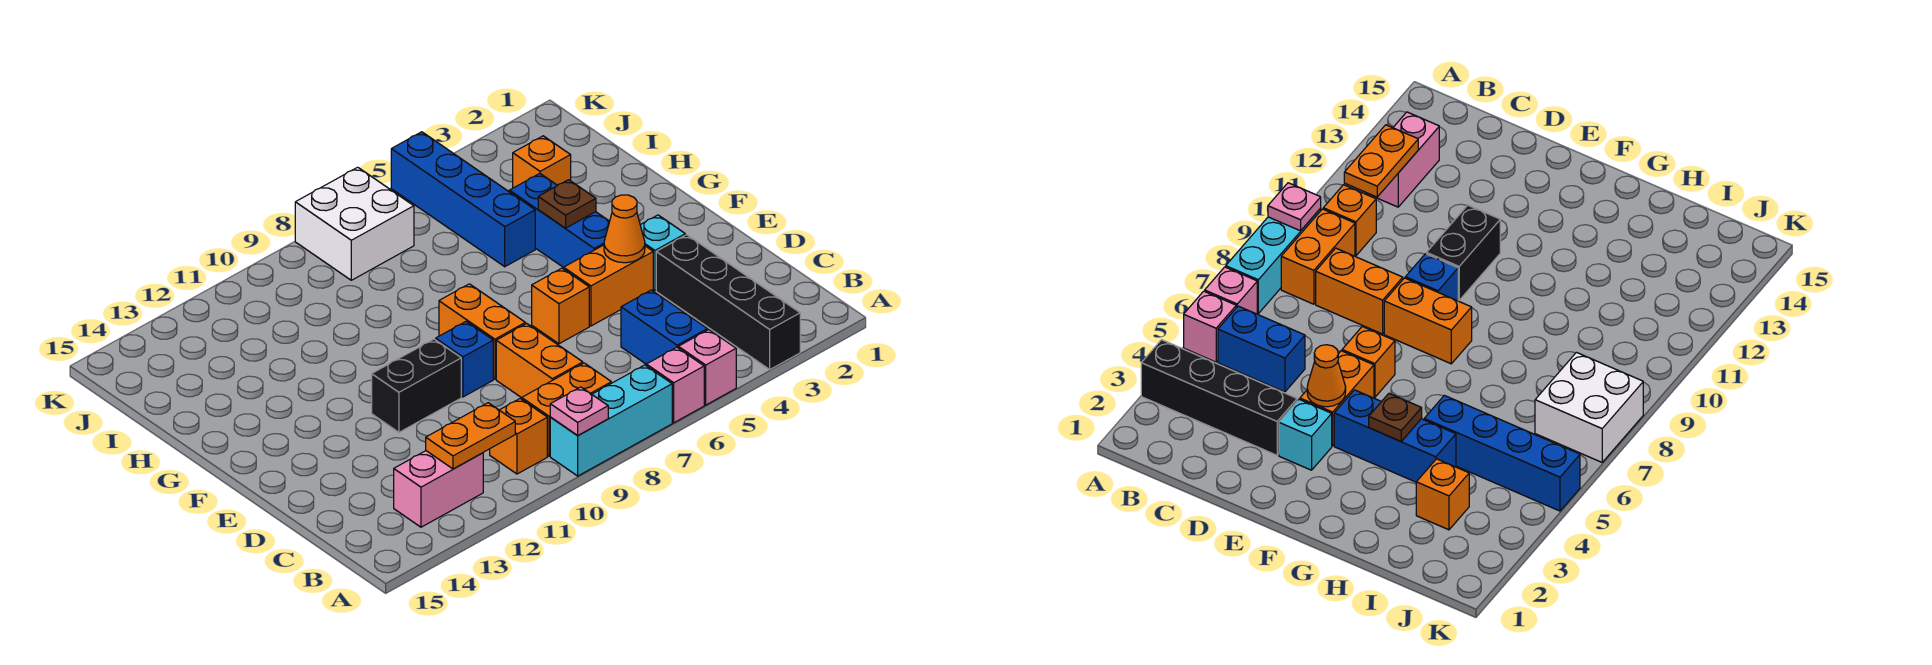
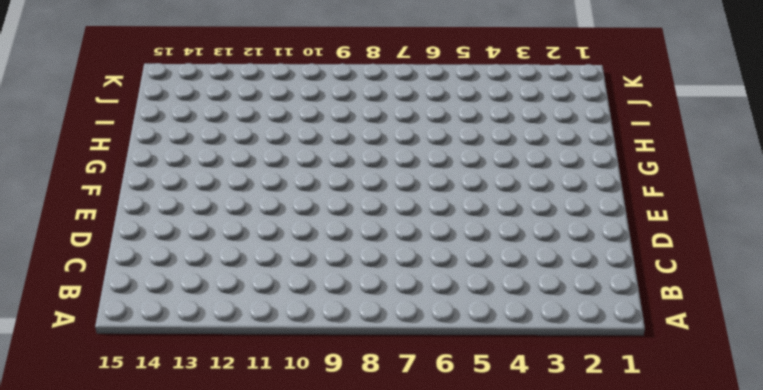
none -> black brick A3:D3 level 1
none -> pink brick A5 level 1
none -> pink brick A6 level 1

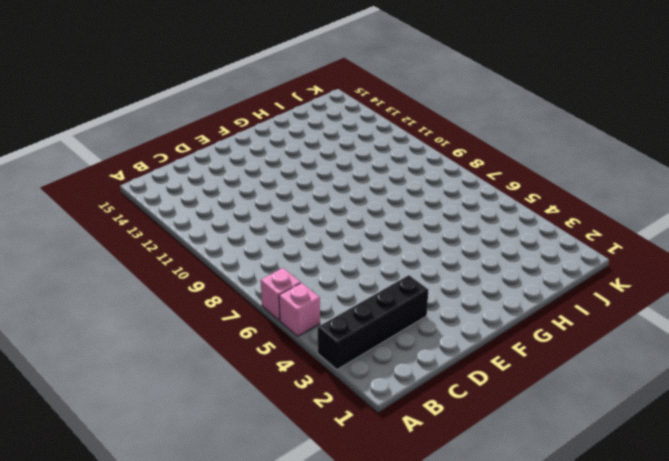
none -> cyan brick A7:A9 level 1
none -> blue brick B5:C5 level 1
none -> orange brick B8:B9 level 1

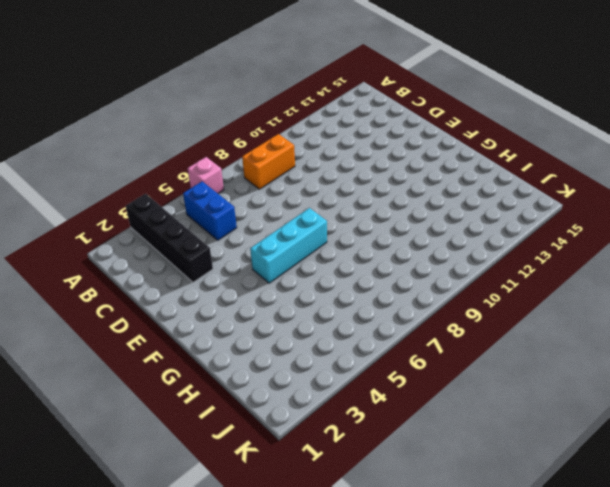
cyan brick F5:F7 level 1 -> cyan brick A7:A9 level 1
none -> pink brick A5 level 1
none -> orange brick B10 level 1
none -> pink brick B12:B13 level 1

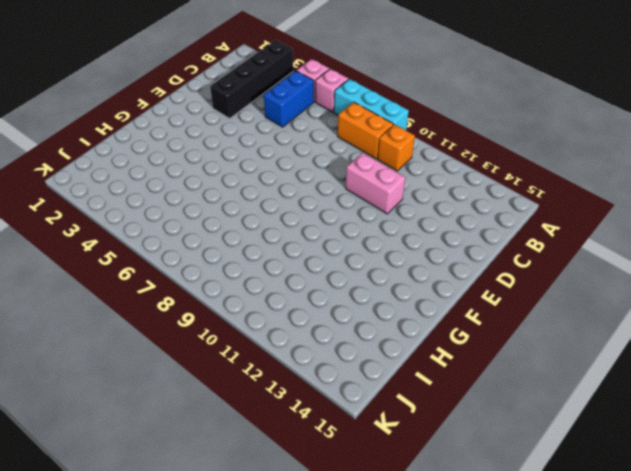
pink brick D10:D11 level 1 -> pink brick B12:B13 level 1
none -> orange brick C8:D8 level 1
none -> cyan brick E3 level 1
none -> orange brick E4:E5 level 1

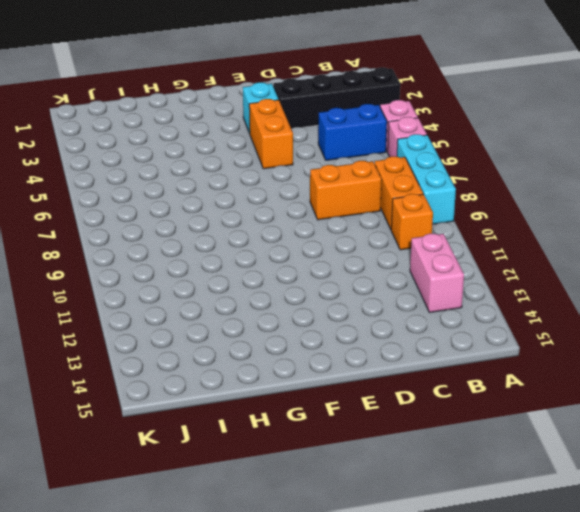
none -> orange brick E6 level 1
none -> orange brick E8:F8 level 1
none -> blue brick E9 level 1

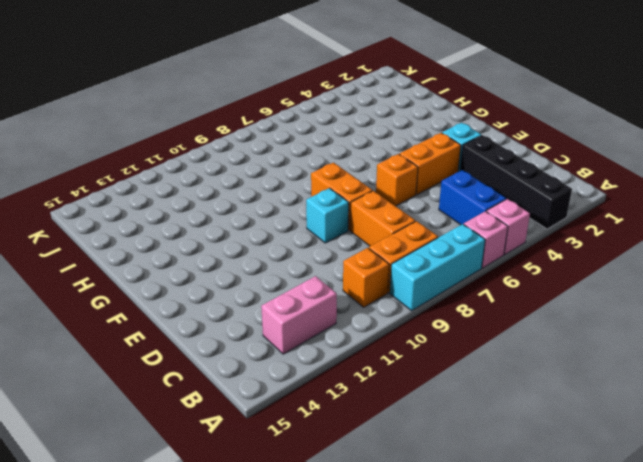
cyan brick E9 level 1 -> blue brick E9 level 1
none -> black brick E10:E11 level 1
none -> blue brick F4:H4 level 1
none -> blue brick H5:K5 level 1

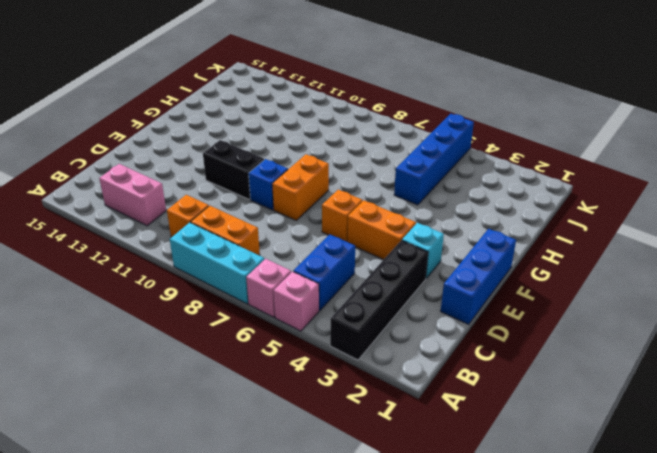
blue brick D1:F1 level 1 -> blue brick F4:H4 level 1
none -> orange brick C8:D8 level 1
none -> orange brick I3 level 1
none -> white brick J7:K8 level 1

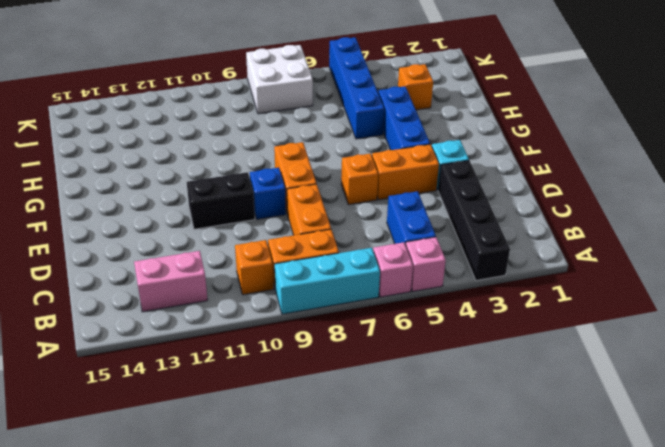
none -> pink plate A9 level 2
none -> orange plate B11:B12 level 2
none -> orange cone E4 level 2

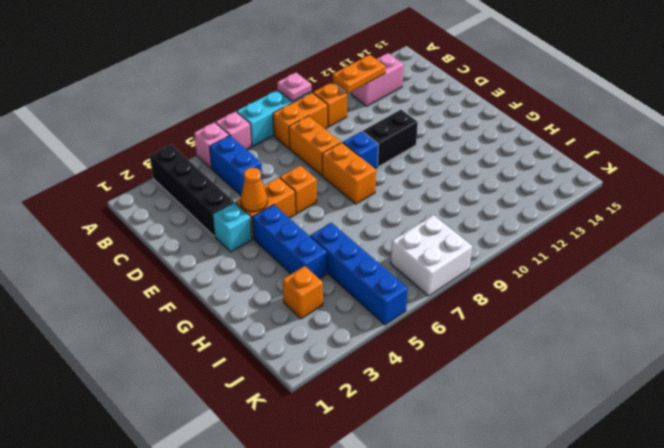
none -> brown plate G4 level 2

